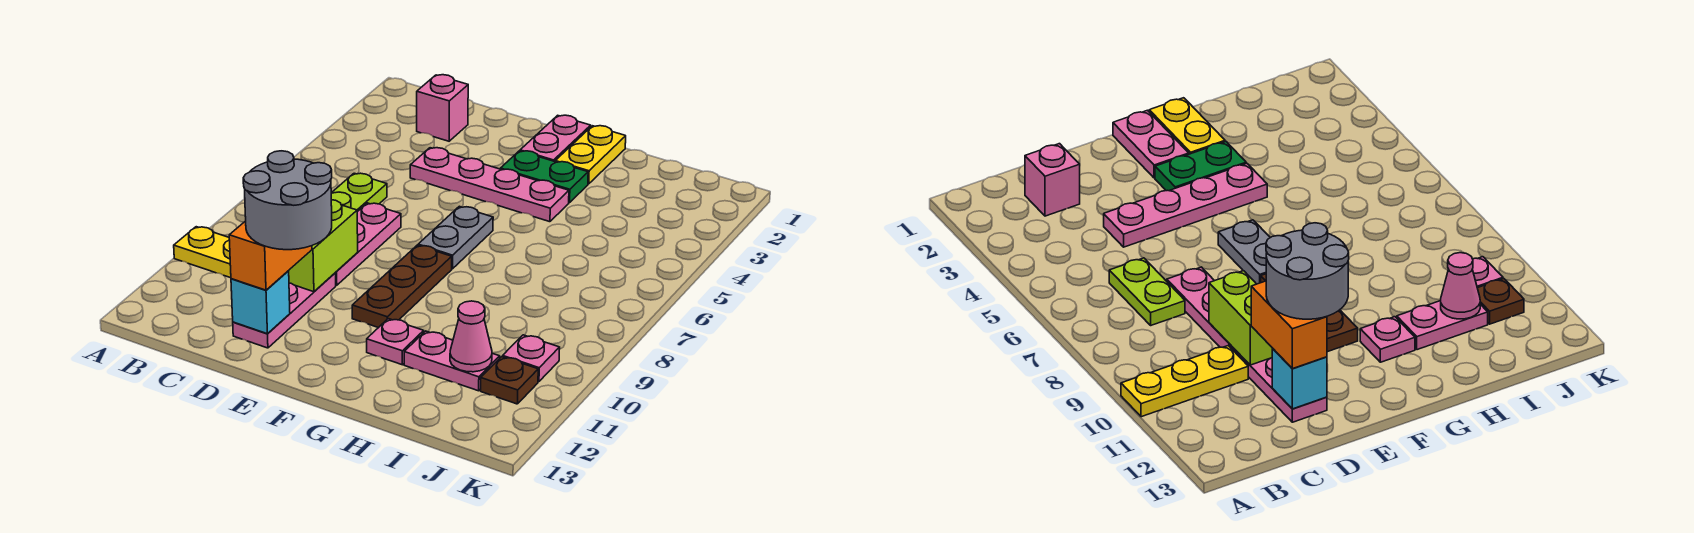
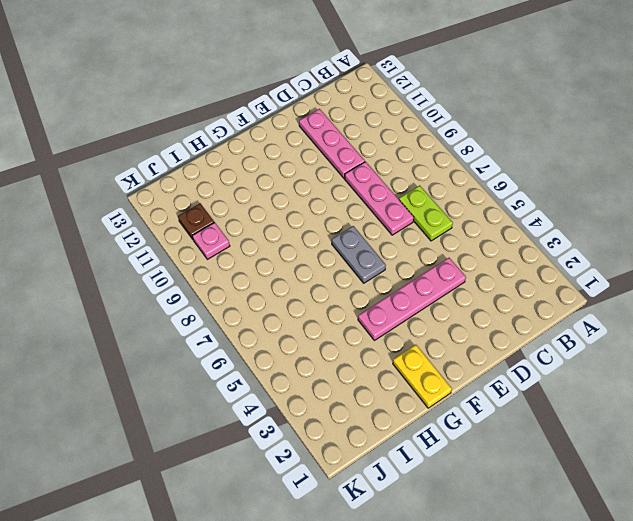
none -> yellow plate A10:C10 level 1
none -> pink brick C2 level 1
none -> pink plate F1:F2 level 1

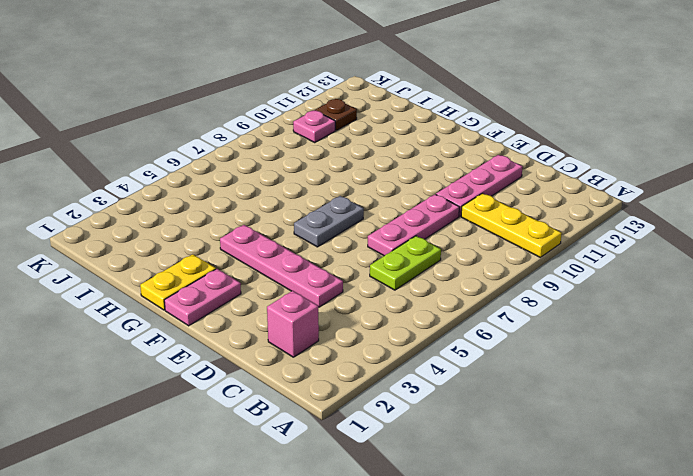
none -> green plate F3:G3 level 1
none -> brown plate F8:F10 level 1
none -> pink plate G11 level 1

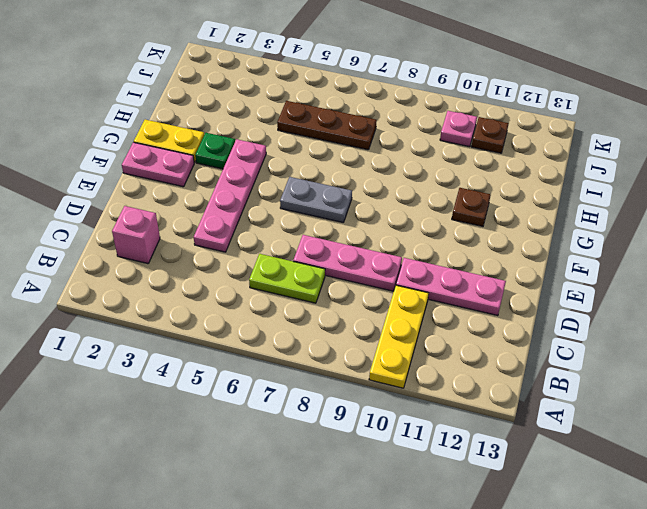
green plate G3 level 1 -> green plate F3:G3 level 1
brown plate G11 level 1 -> pink plate G11 level 1
brown plate I5:I7 level 1 -> brown plate F8:F10 level 1
none -> pink plate H11:I11 level 1
none -> lime brick D9:D10 level 2
none -> cyan brick D12 level 2

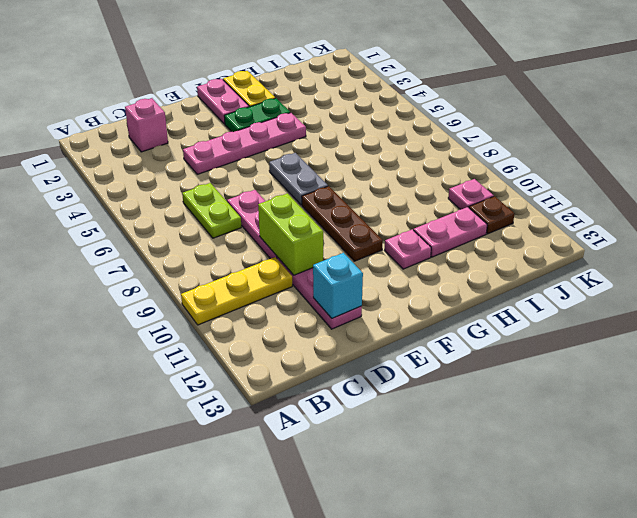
none -> pink cone I11 level 2
none -> orange brick D11:D12 level 3
none -> grey round brick D11:E12 level 4

